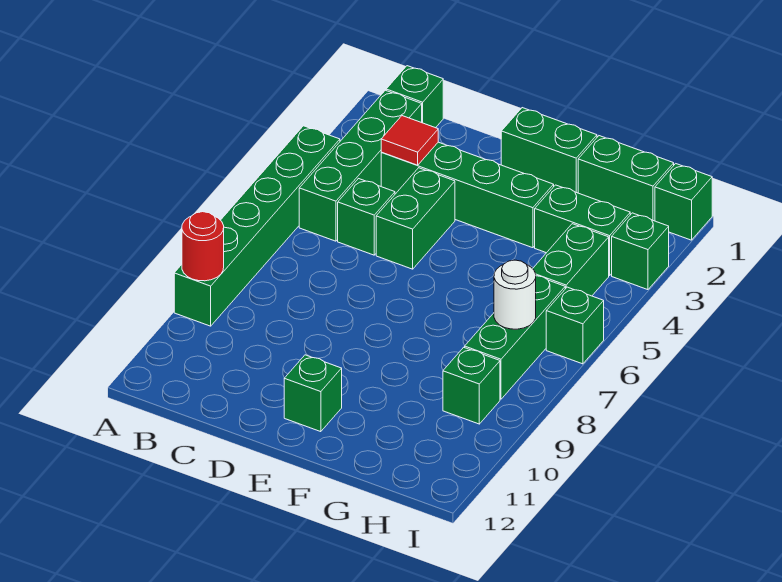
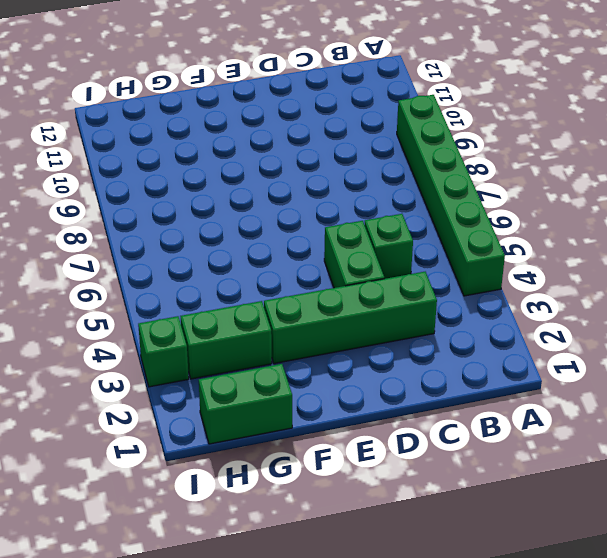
none -> green brick B1 level 1
none -> green brick B2:B5 level 1
none -> green brick E1:F1 level 1

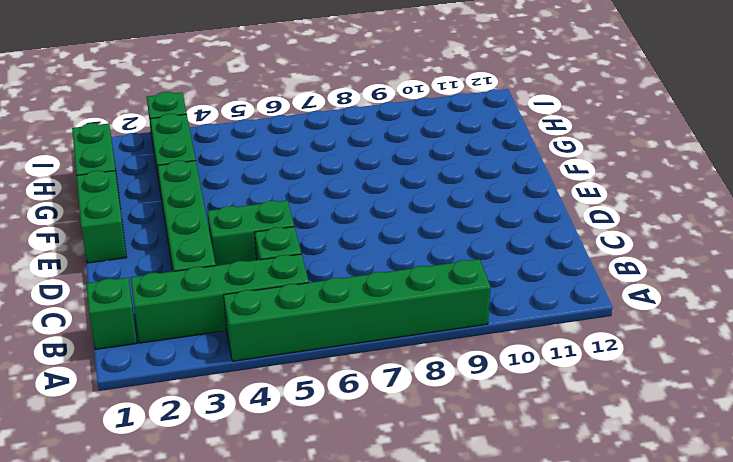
none -> green brick E11 level 1
none -> green brick H4:H5 level 1
none -> green brick H6:H8 level 1

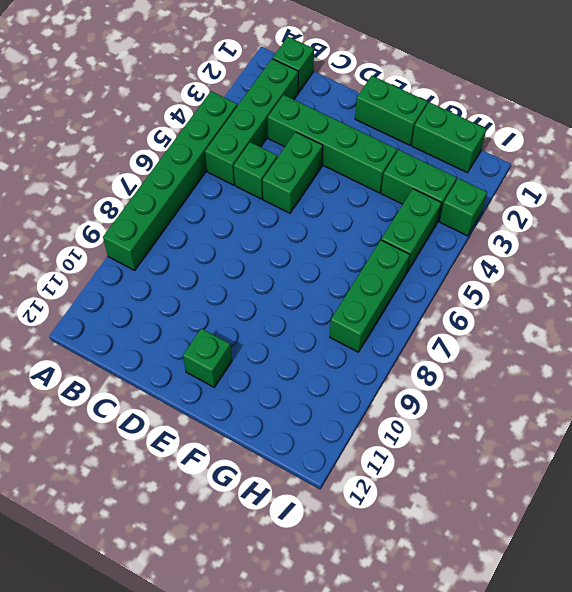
none -> green brick H9 level 1
none -> green brick I1 level 1
none -> green brick I6 level 1

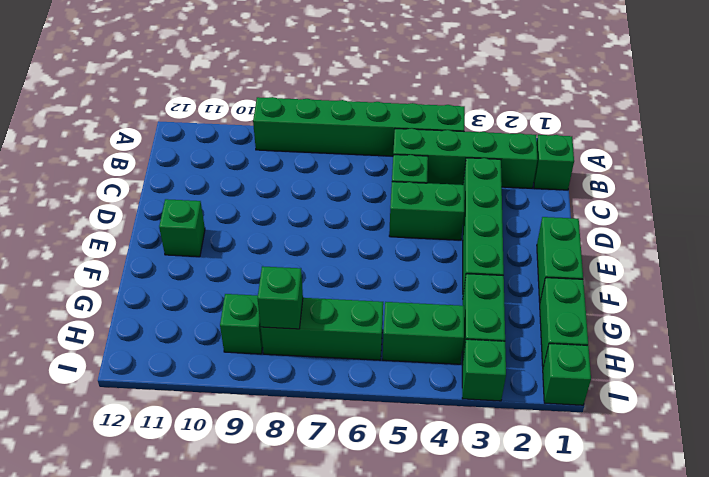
green brick H8 level 2 -> green brick I6 level 1
none -> red round brick A9 level 2
none -> red tile C3 level 2
none -> white round brick H7 level 2

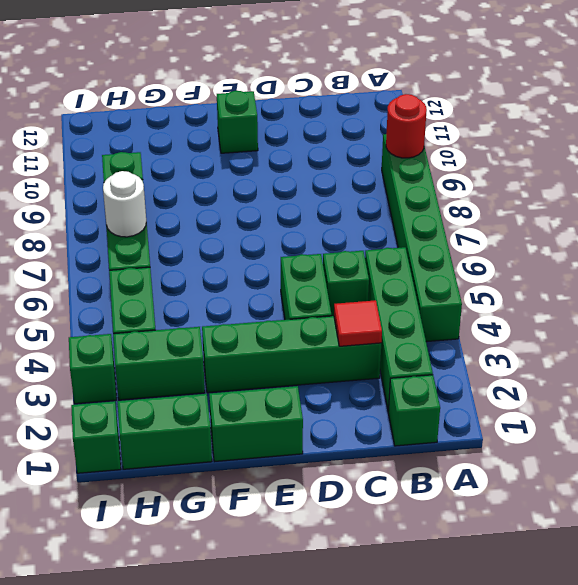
none -> green brick I6 level 1

